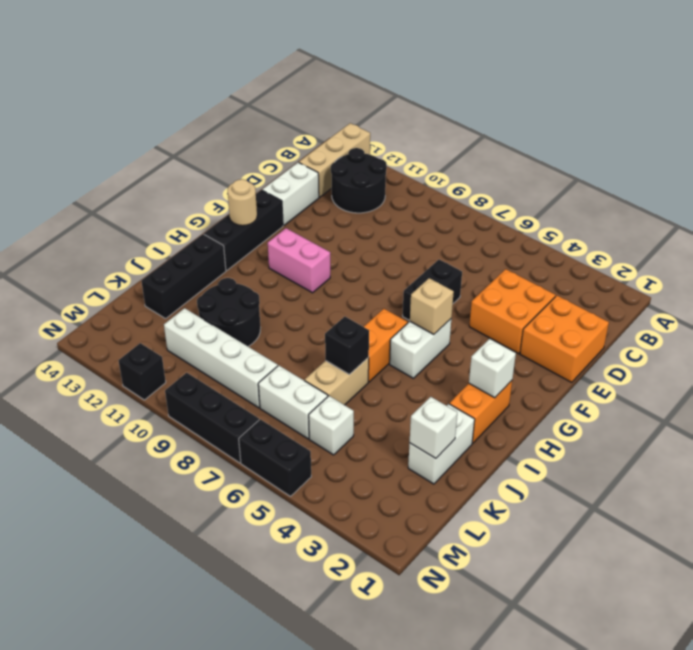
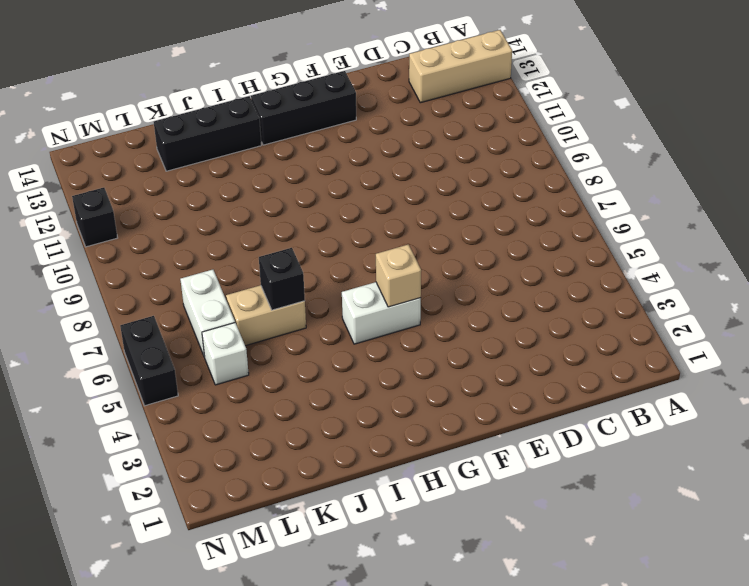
none -> black round brick B11:C12 level 1
none -> orange brick D1:E2 level 1
none -> orange brick D3:E4 level 1

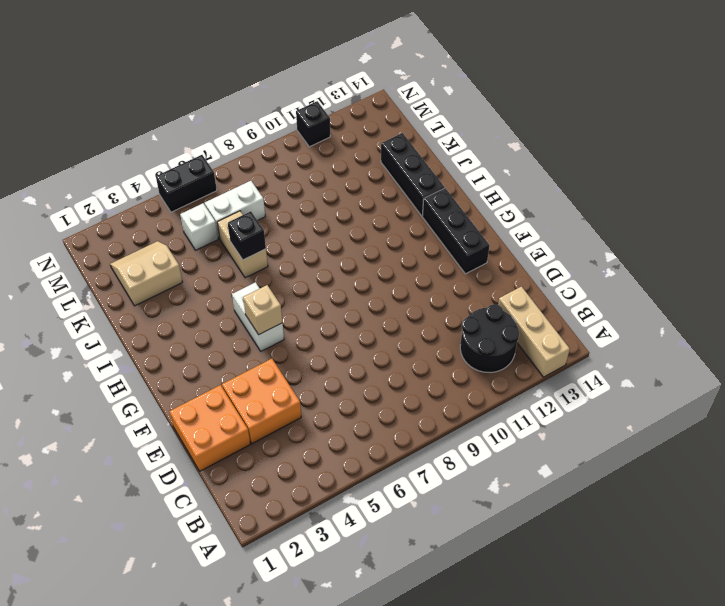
tan slope K2:L3 level 1 top K -> white brick J2:K2 level 1
none -> white brick D13:E13 level 1
none -> black brick E6:F6 level 1
none -> pink brick G10:G11 level 1

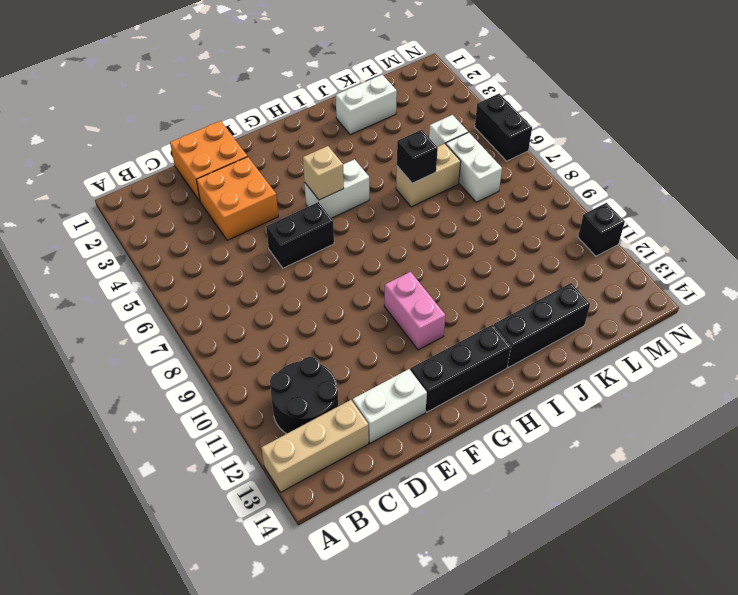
none -> orange brick H2:I2 level 1
none -> orange brick H6:I6 level 1
none -> black round brick J10:K11 level 1

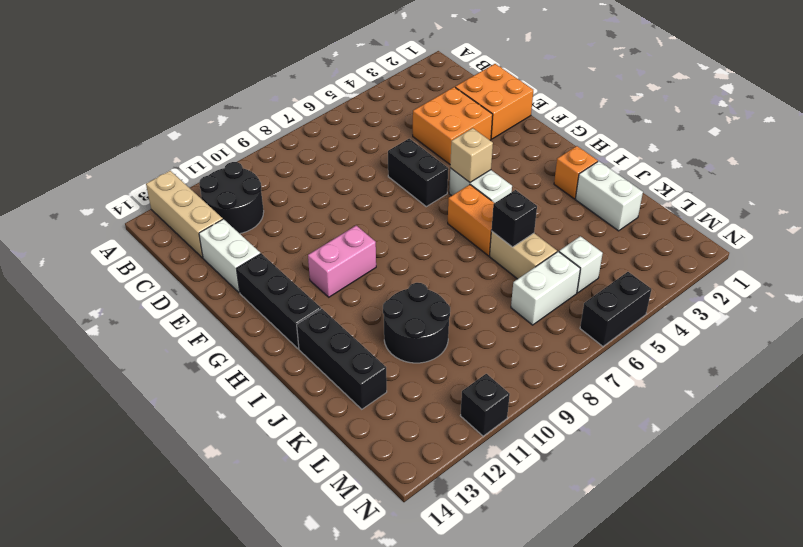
orange brick I2 level 1 -> orange brick H2:I2 level 1
none -> white brick L8:L11 level 1
none -> black brick N7:N9 level 1
none -> tan round brick G13 level 2

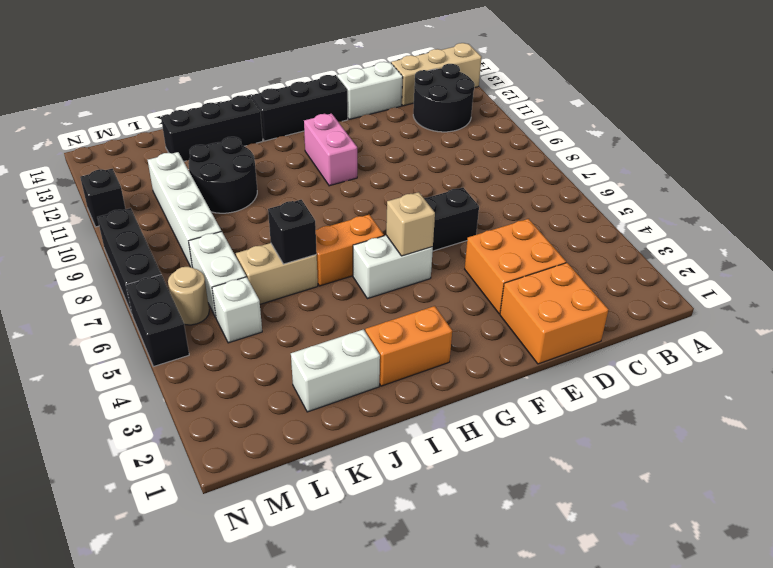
tan round brick M6 level 1 -> tan round brick G13 level 2
none -> white brick H2 level 2
none -> white brick K2 level 2

